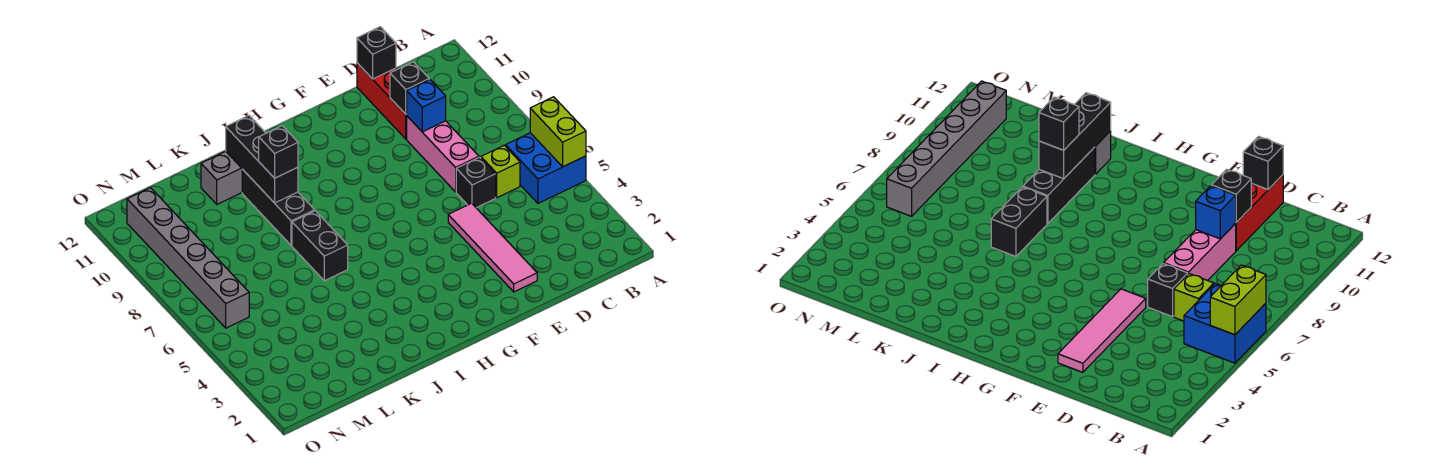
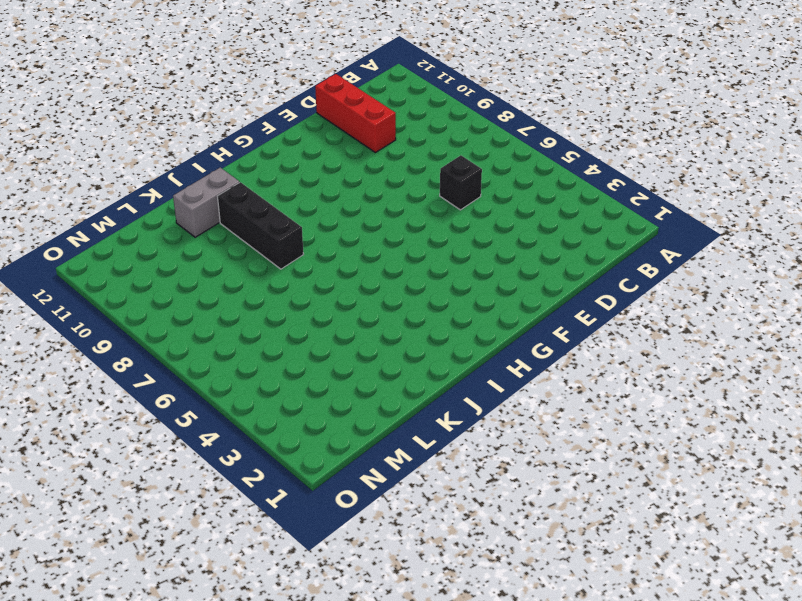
none -> blue brick A5:B6 level 1
none -> lime brick C6 level 1
none -> pink brick D7:D9 level 1

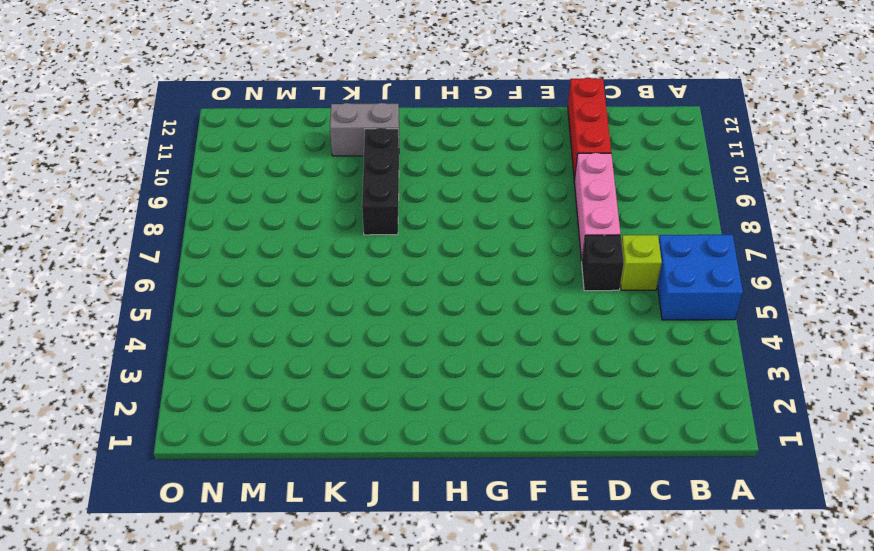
none -> pink tile E2:E5 level 1
none -> black brick J6:J7 level 1
none -> grey brick N6:N11 level 1

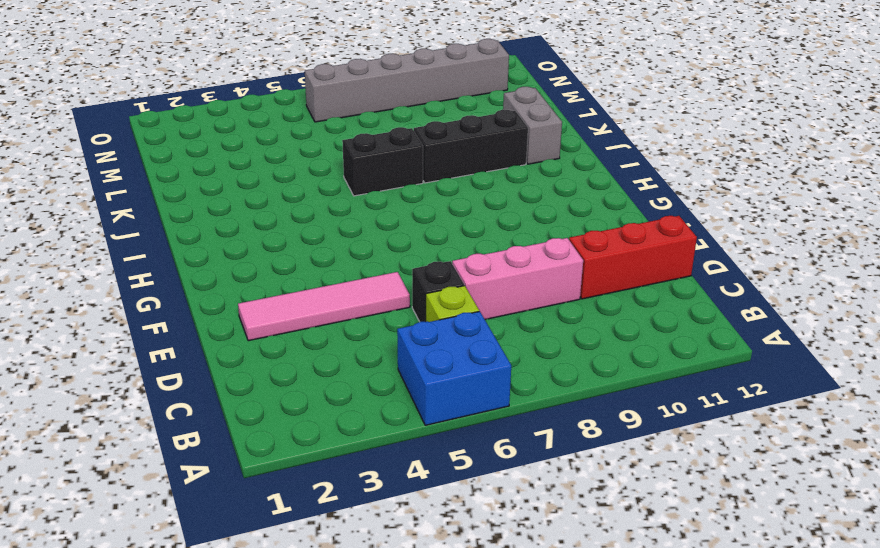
none -> lime brick A5:A6 level 2
none -> blue brick D9 level 2
none -> black brick D10 level 2

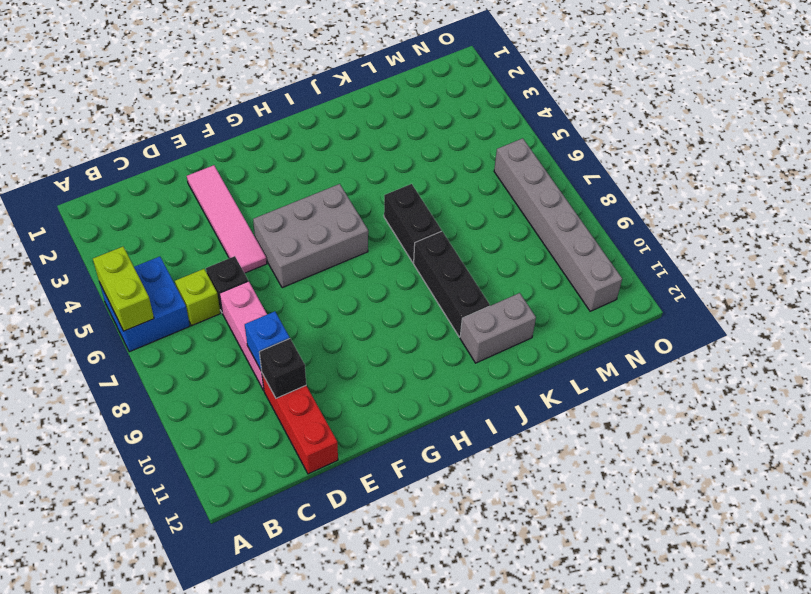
grey brick F5:H6 level 1 -> none
none -> black brick D12 level 2
none -> black brick J9:J11 level 2
none -> black brick J9 level 3

